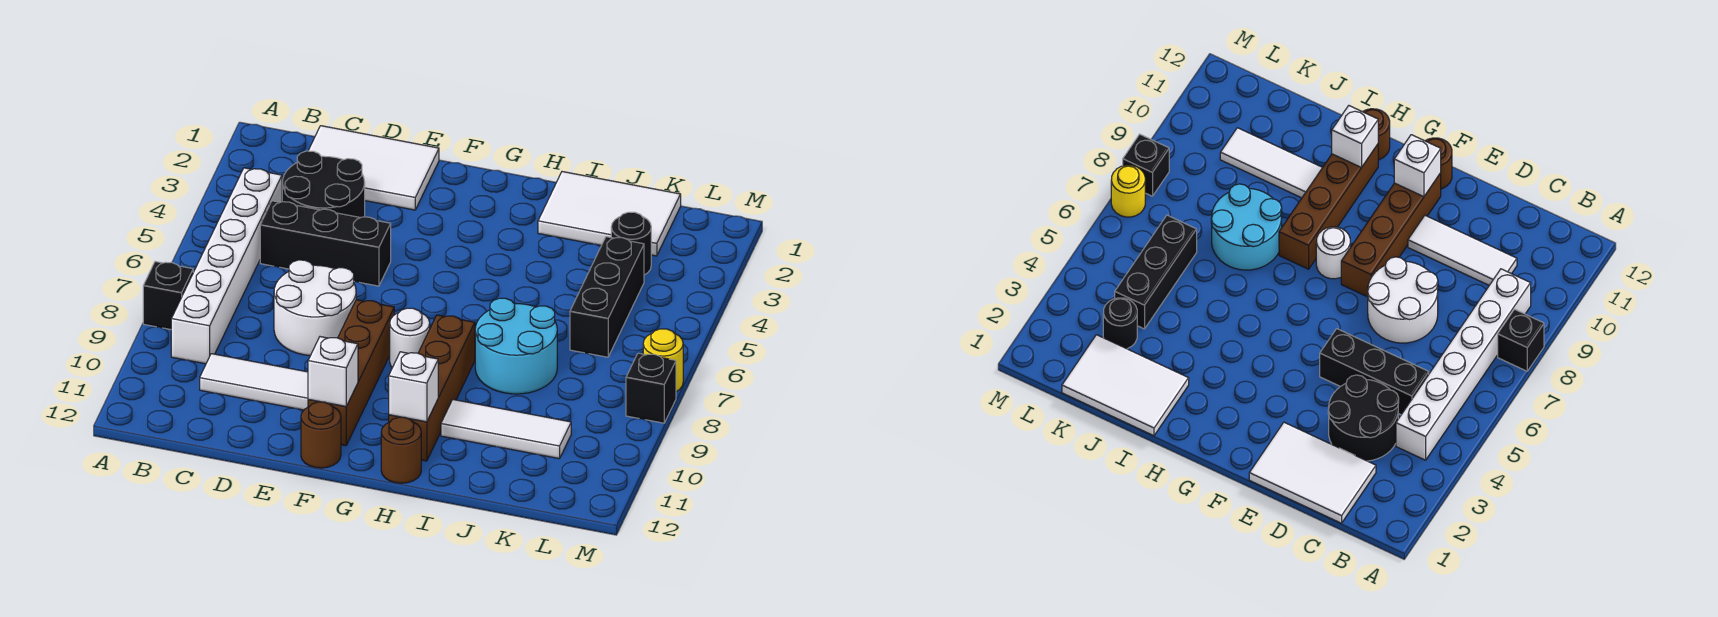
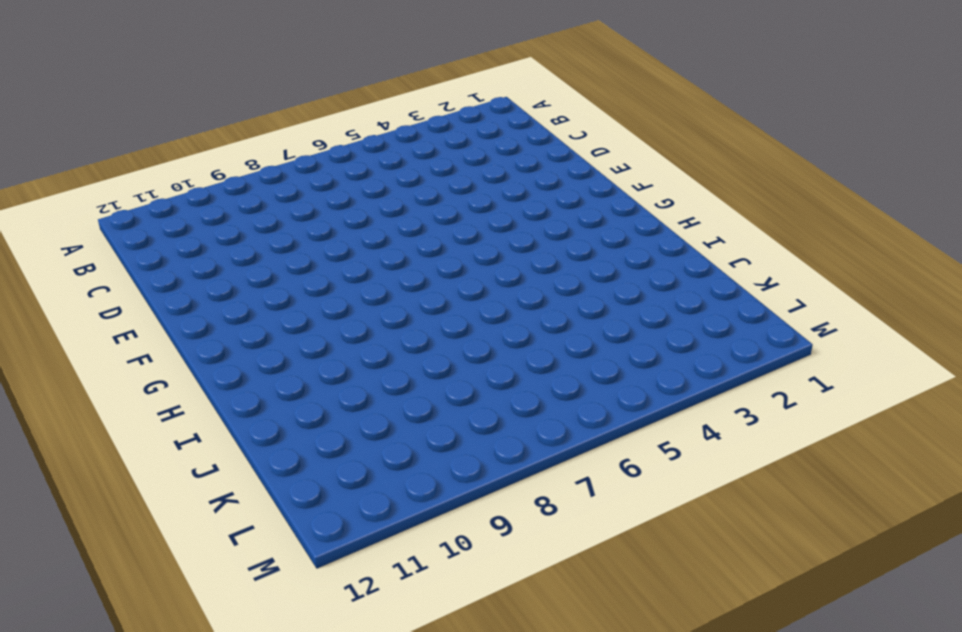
none -> black brick A8 level 1
none -> white brick B4:B9 level 1
none -> white tile C1:E2 level 1

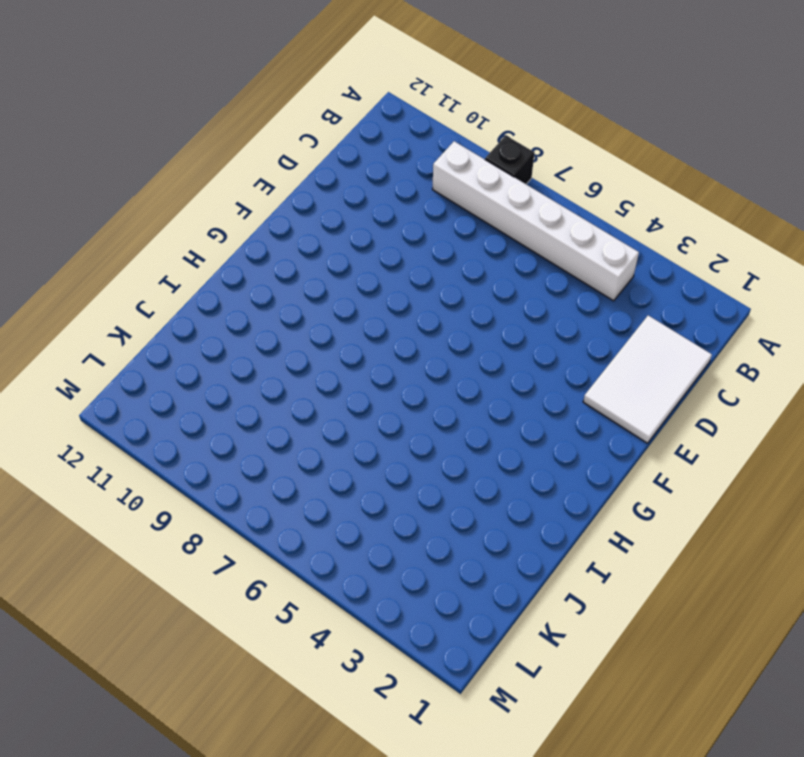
none -> black round brick C3:D4 level 1
none -> black brick C5:E5 level 1
none -> white tile C10:E10 level 1

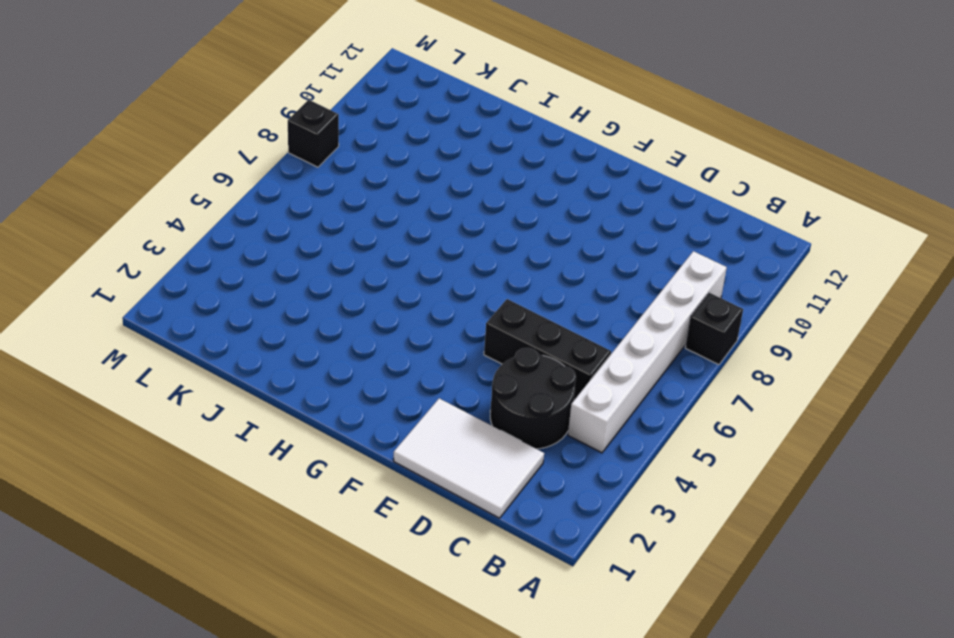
none -> white tile C10:E10 level 1
none -> white round brick D7:E8 level 1
none -> brown brick F8:F11 level 1

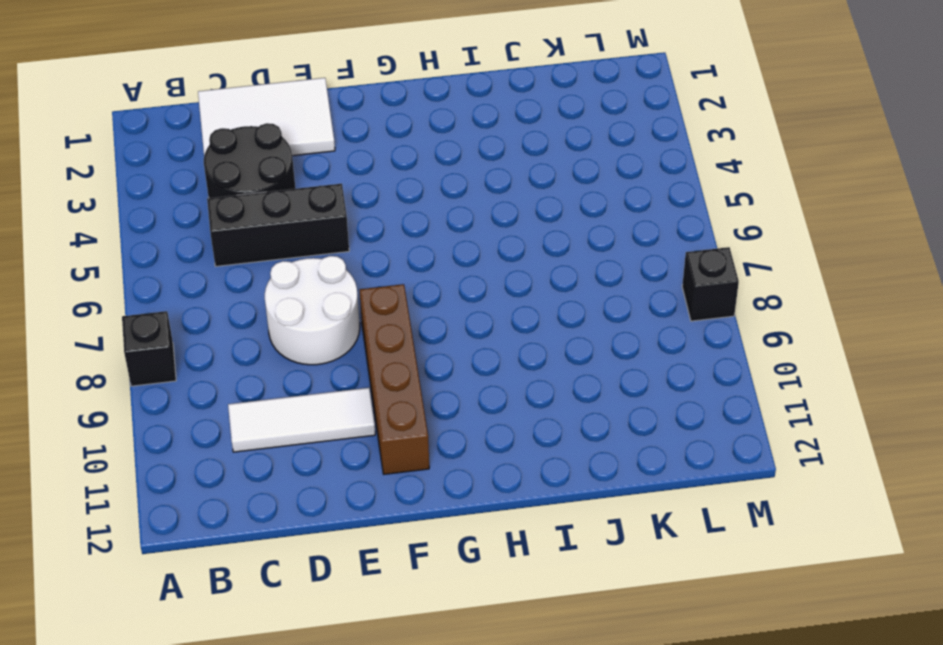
none -> white brick B4:B9 level 1
none -> brown round brick F12 level 1
none -> white round brick G8 level 1

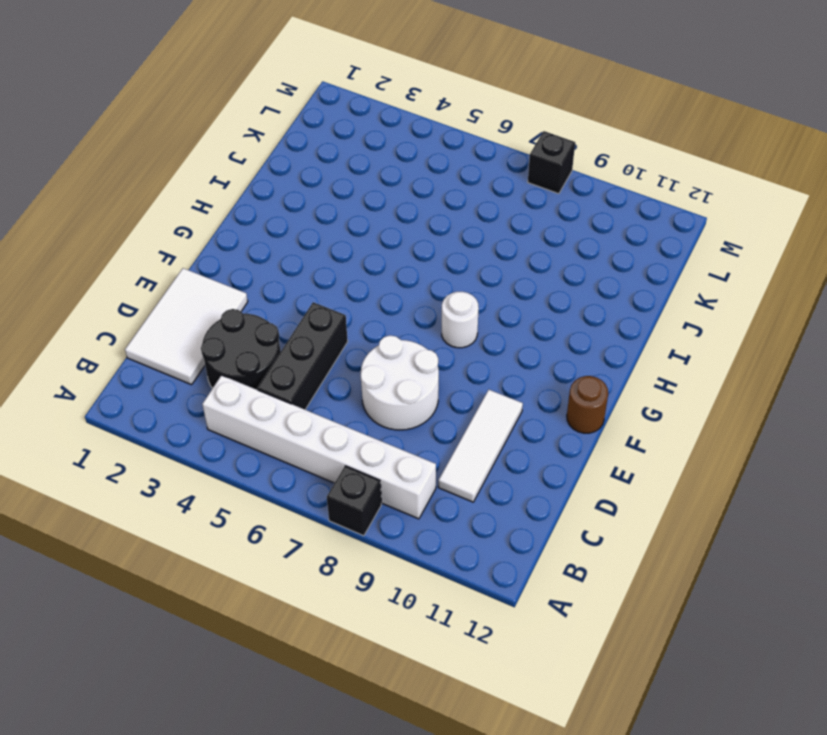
none -> brown brick F8:F11 level 1
none -> brown brick H8:H11 level 1
none -> brown round brick H12 level 1

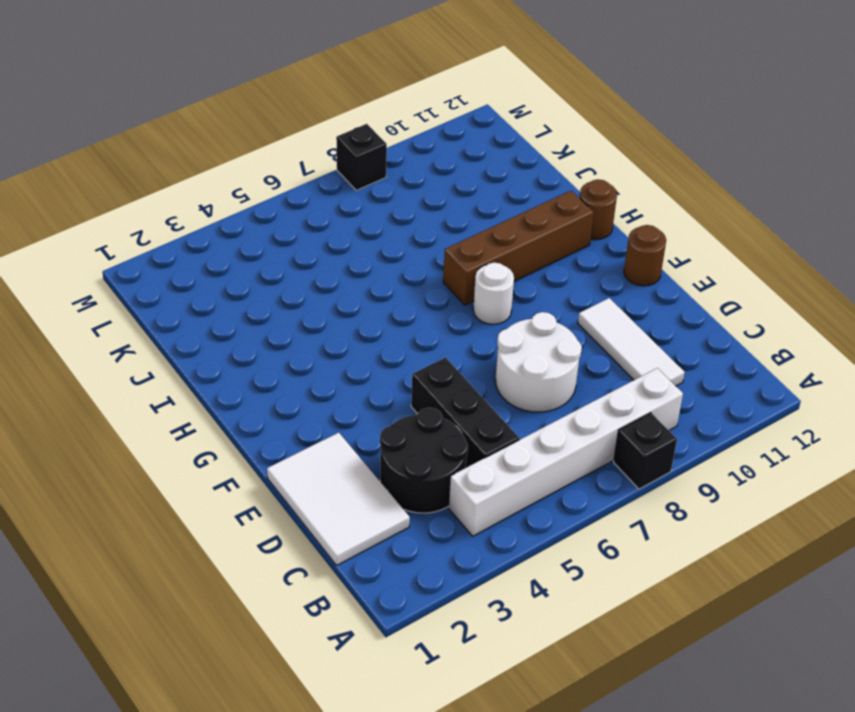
none -> brown brick F8:F11 level 1
none -> white tile I1:K2 level 1
none -> cyan round brick I7:J8 level 1

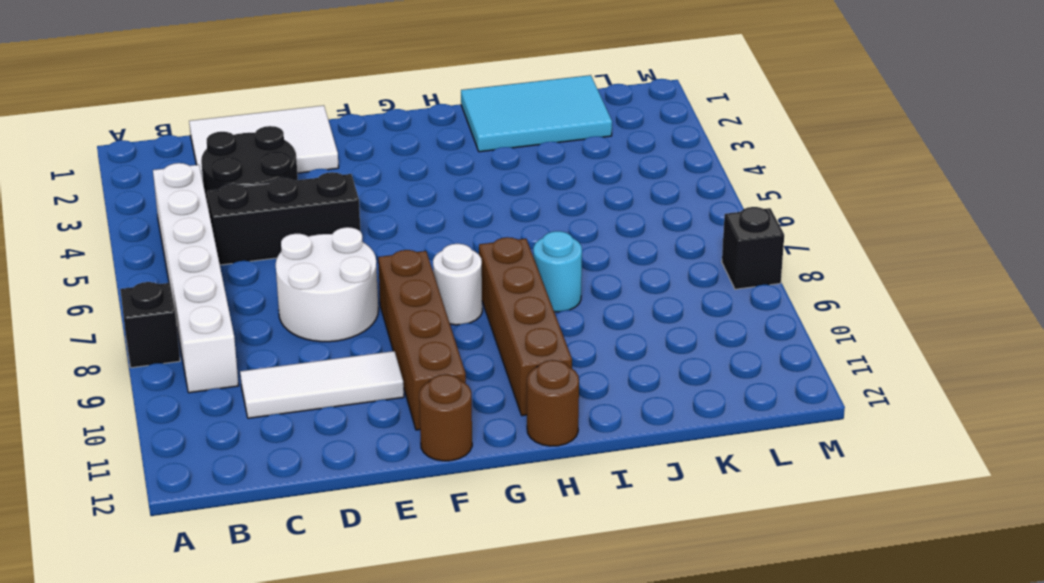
cyan tile I1:K2 level 1 -> white tile I1:K2 level 1
cyan round brick I8 level 1 -> cyan round brick I7:J8 level 1
none -> white tile I10:K10 level 1
none -> black round brick K3 level 1
none -> black brick K4:K6 level 1

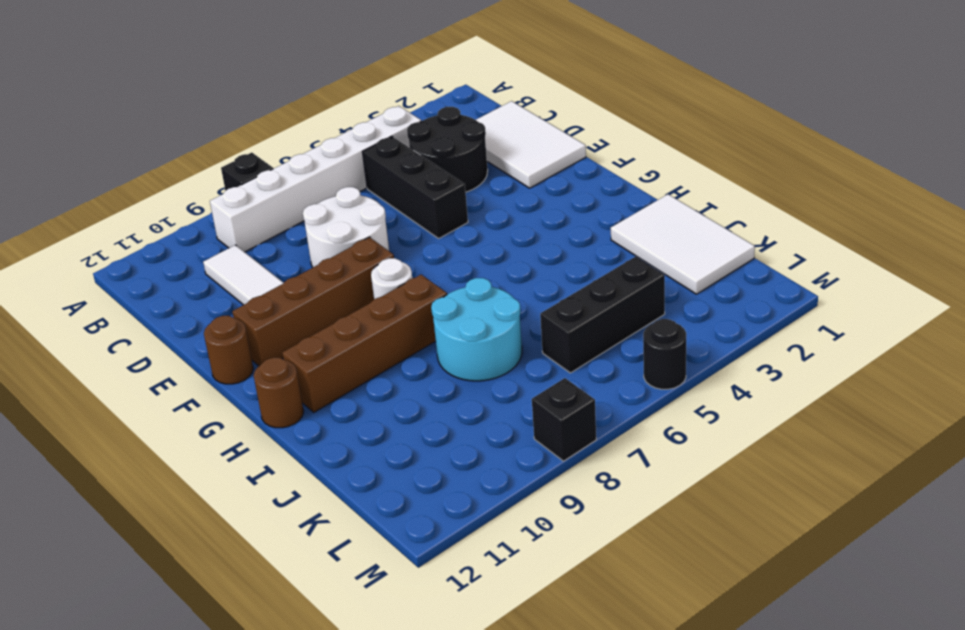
black round brick M5 level 1 -> black round brick K3 level 1
none -> white tile I10:K10 level 1
none -> yellow round brick M7 level 1
none -> white brick F11 level 2

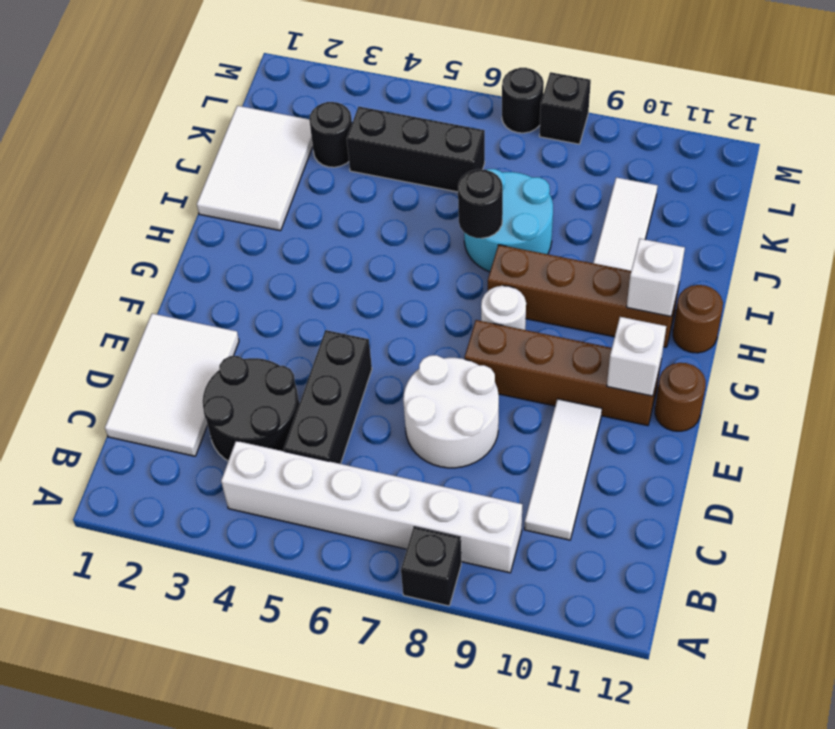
black round brick I7 level 2 -> none
black round brick M7 level 1 -> yellow round brick M7 level 1

